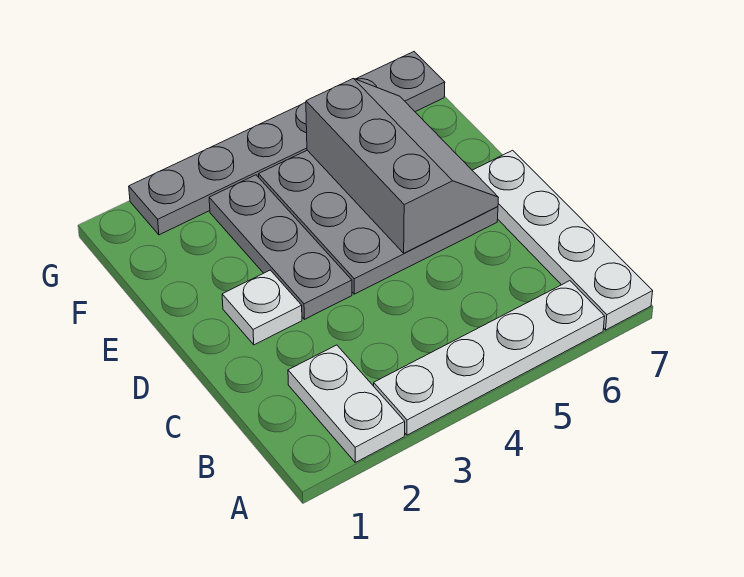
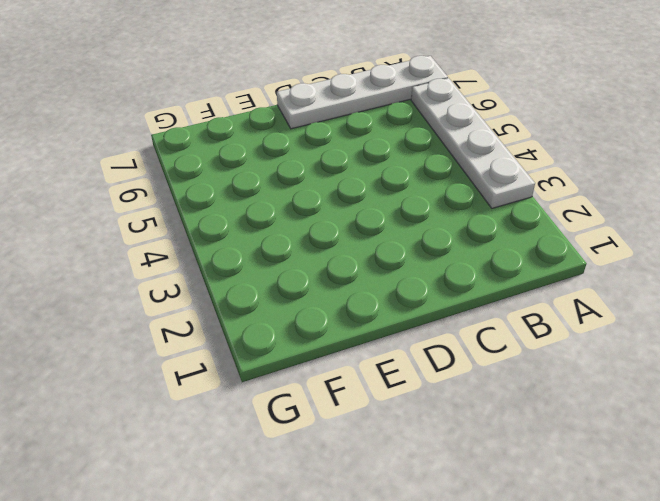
none -> white plate A2:B2 level 1
none -> white plate D2 level 1

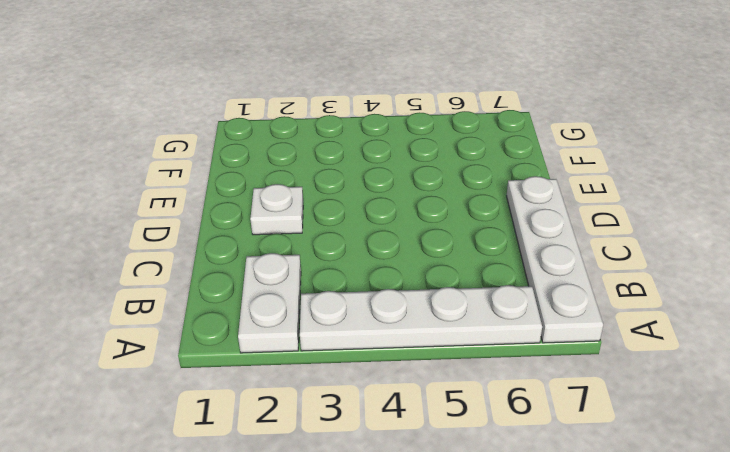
none -> grey plate D3:F3 level 1
none -> grey plate D4:F6 level 1

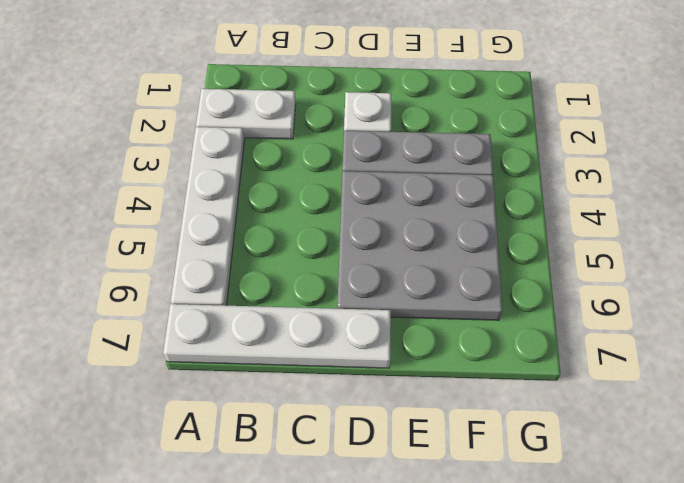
none -> grey plate G2:G7 level 1
none -> grey slope D5:F6 level 2 top 5

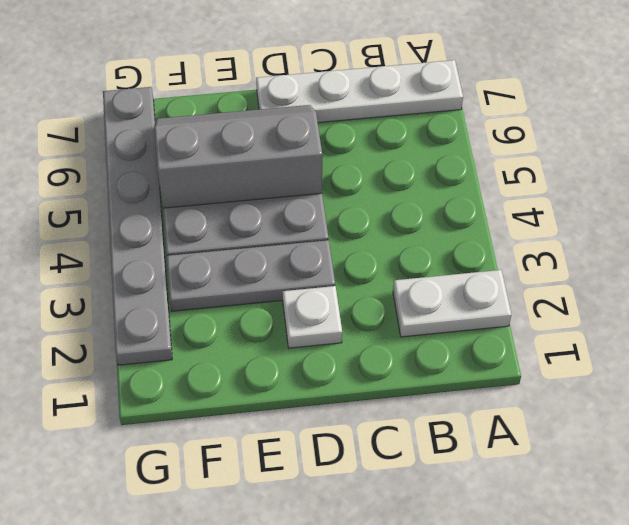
none -> white plate A3:A6 level 1

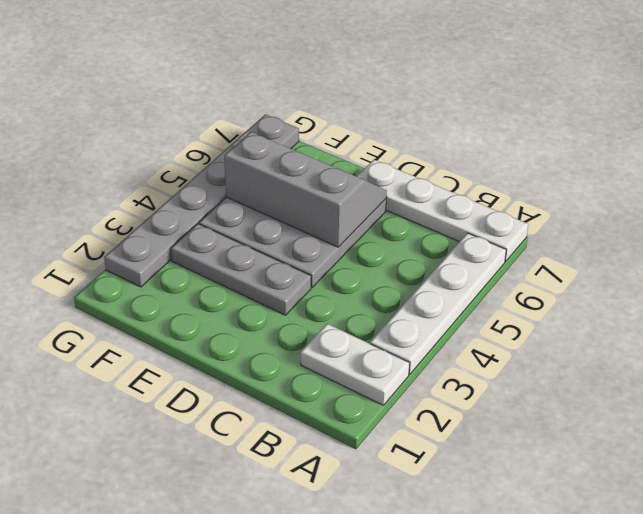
none -> white plate D2 level 1

